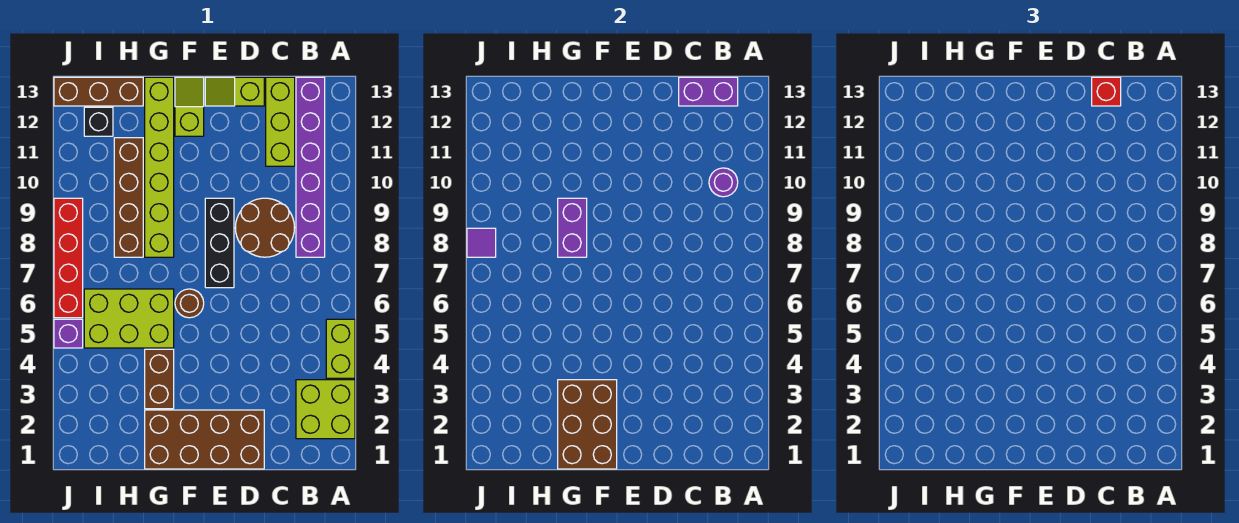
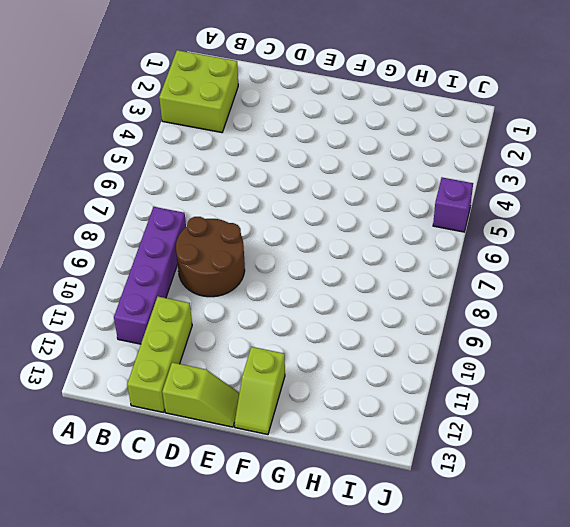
purple brick B8:B11 level 1 -> purple brick B8:B13 level 1
none -> lime brick A4:A5 level 1
none -> brown brick D1:G2 level 1
none -> black brick E7:E9 level 1

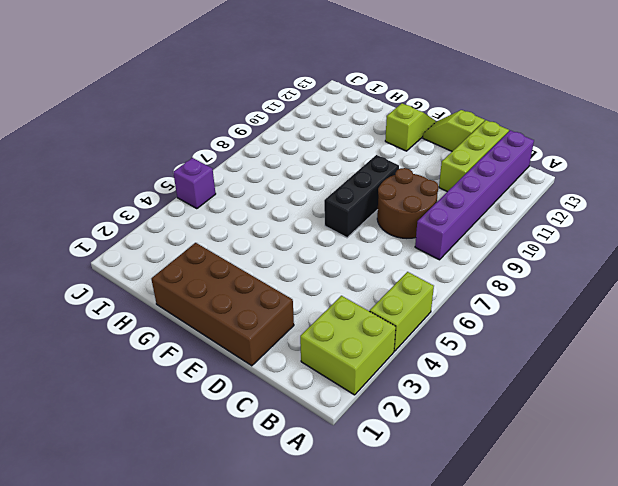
none -> brown round brick F6 level 1
none -> brown brick G3:G4 level 1
none -> lime brick G5:I6 level 1

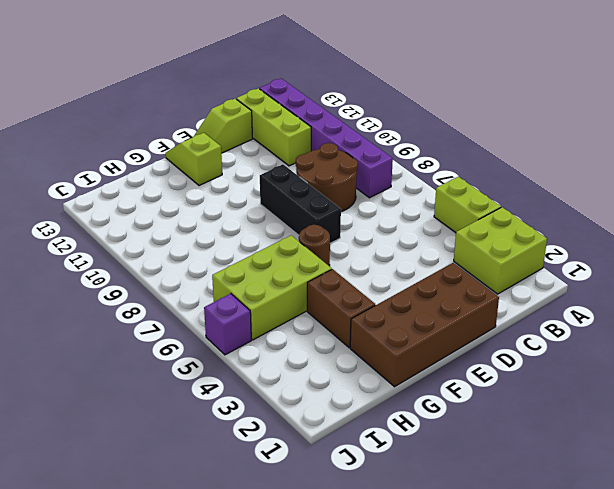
none -> lime brick G8:G13 level 1
none -> brown brick H8:H11 level 1
none -> brown brick H13:J13 level 1

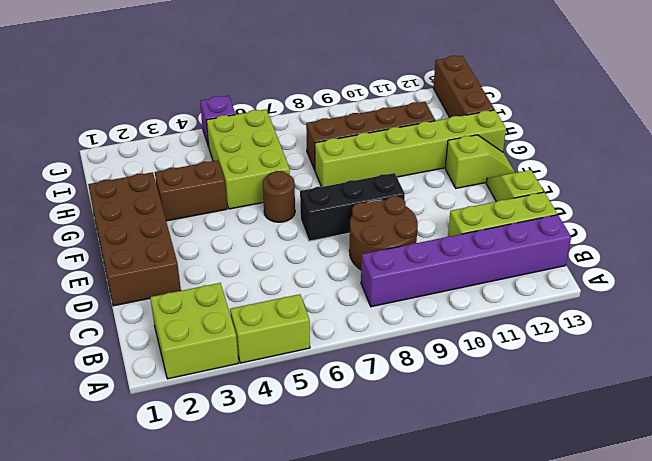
none -> black brick I12 level 1
none -> red brick J6:J9 level 1
none -> purple round brick B10 level 2

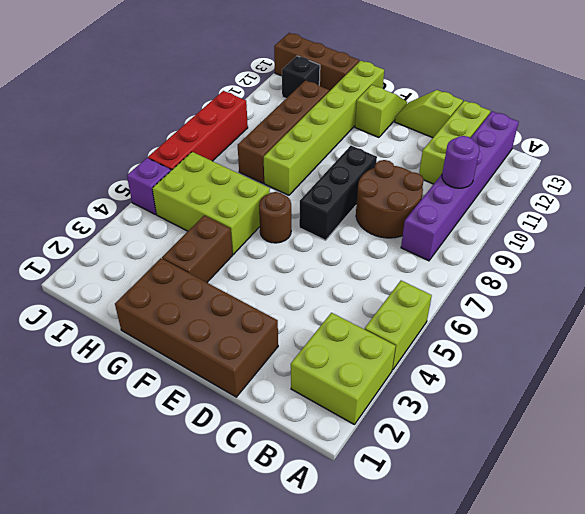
none -> purple brick B13:C13 level 2
none -> brown brick F1:G3 level 2
none -> purple brick G8:G9 level 2

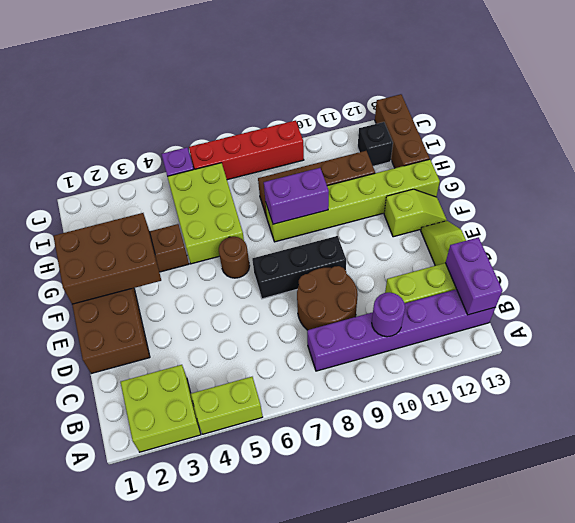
none -> purple tile J8 level 2
none -> red brick C13 level 3

